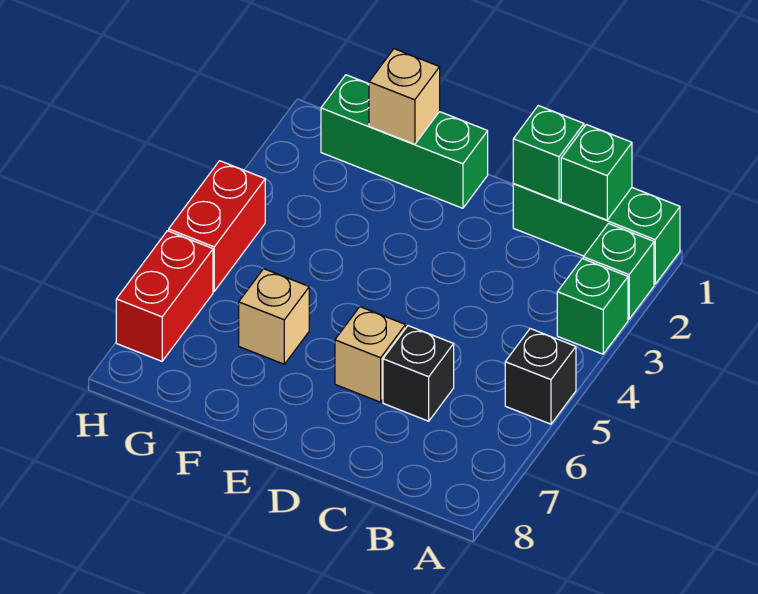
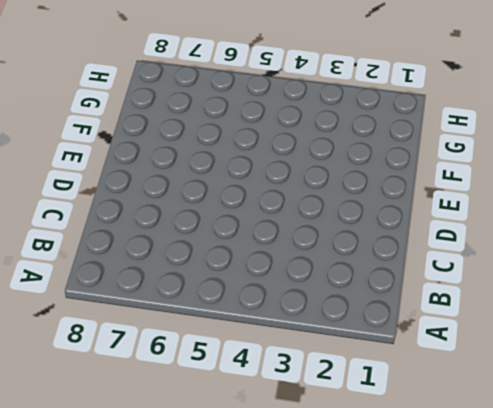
none -> green brick A1:C1 level 1
none -> green brick A2 level 1
none -> green brick A3 level 1

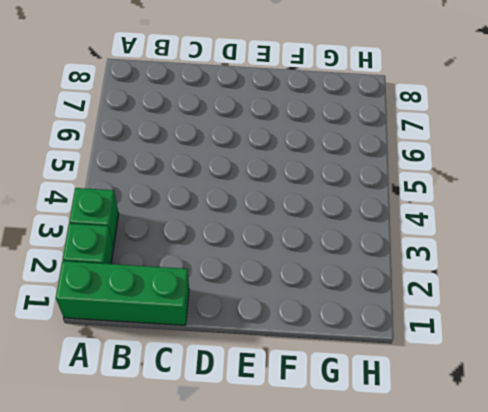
none -> black brick A5 level 1
none -> black brick C6 level 1
none -> tan brick D6 level 1

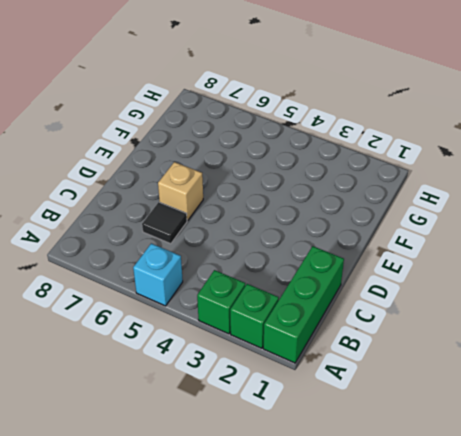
cyan brick A5 level 1 -> black brick A5 level 1
black tile C6 level 1 -> black brick C6 level 1
none -> green brick E1:G1 level 1
none -> tan brick F6 level 1
none -> red brick H4:H5 level 1

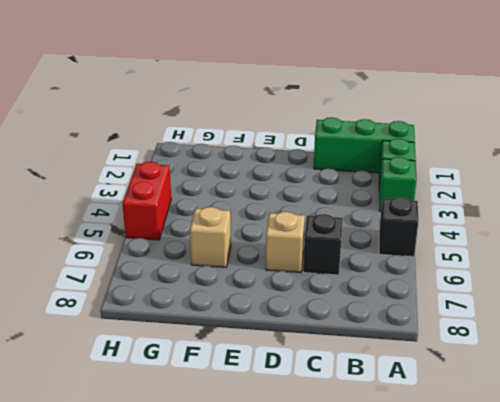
none -> green brick E1:G1 level 1
none -> red brick H6:H7 level 1
none -> green brick B1 level 2

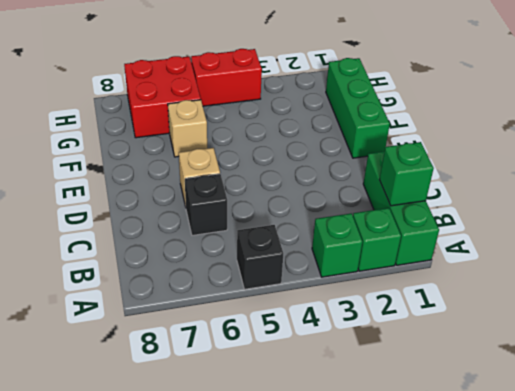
red brick G6:H7 level 1 -> red brick H6:H7 level 1
none -> green brick C1 level 2
none -> tan brick F1 level 2

